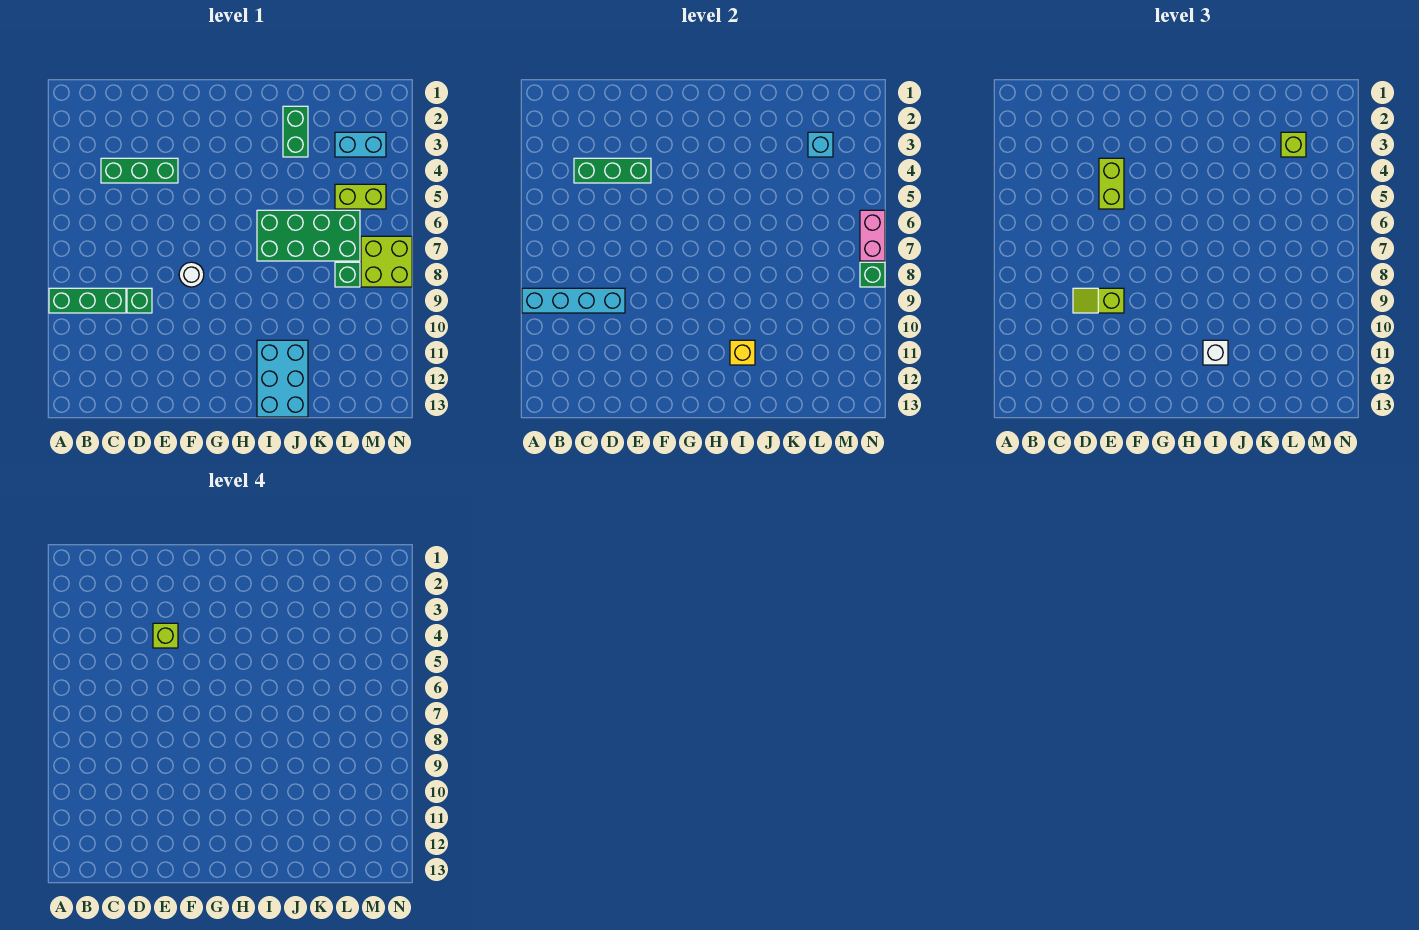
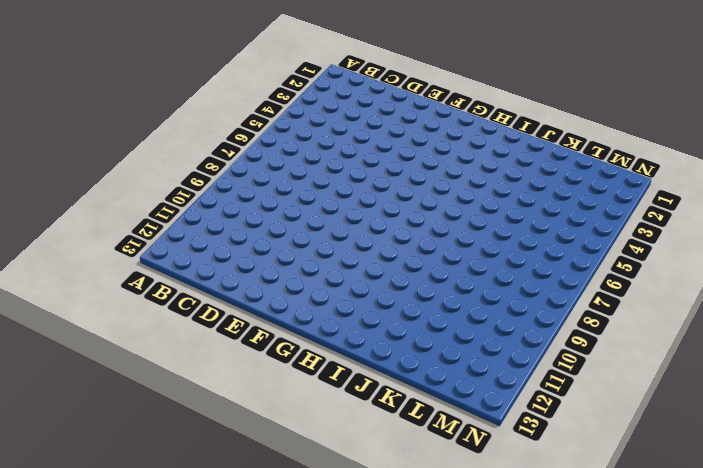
none -> green brick A9:C9 level 1
none -> green brick C4:E4 level 1
none -> green brick D9 level 1

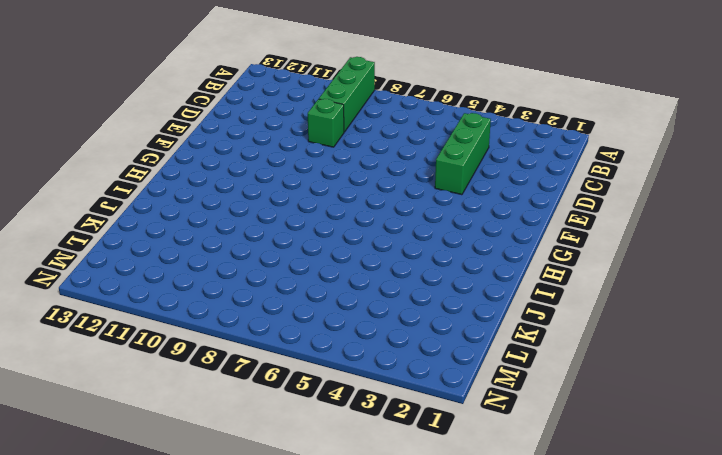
none -> white round brick F8 level 1
none -> green brick I6:L7 level 1
none -> cyan brick I11:J13 level 1

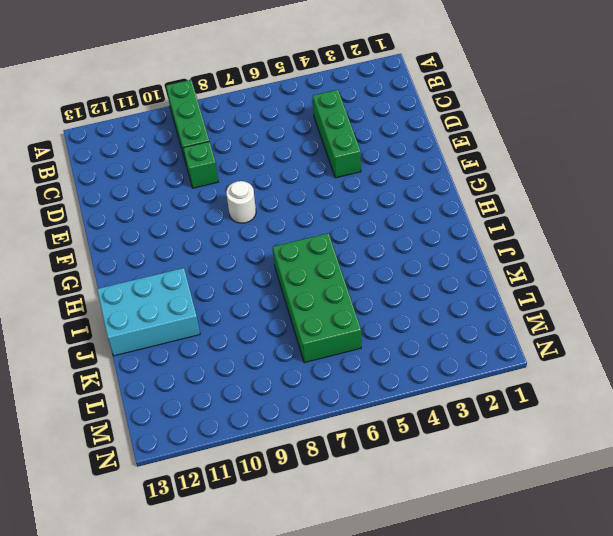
none -> green brick J2:J3 level 1
none -> cyan brick L3:M3 level 1
none -> lime brick L5:M5 level 1

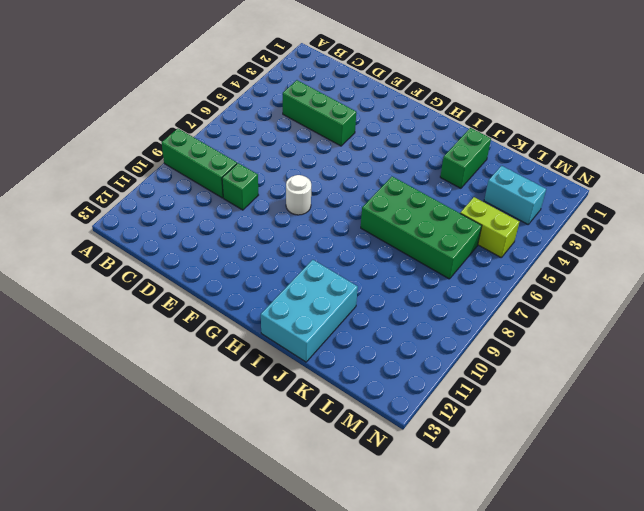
none -> green brick L8 level 1
none -> lime brick M7:N8 level 1
none -> cyan brick A9:D9 level 2

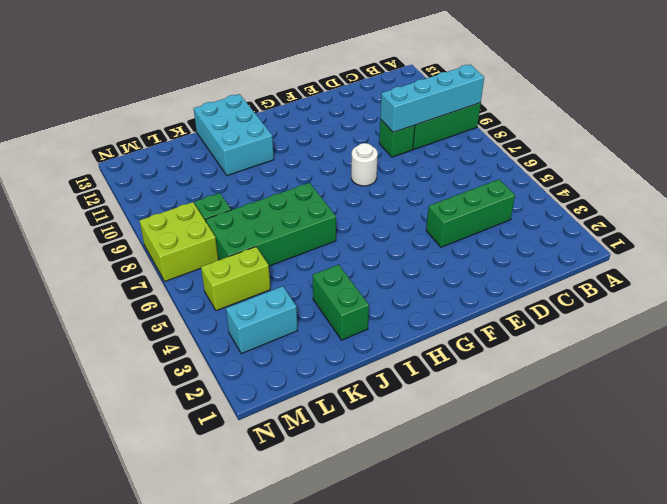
none -> green brick C4:E4 level 2
none -> yellow brick I11 level 2
none -> cyan brick L3 level 2

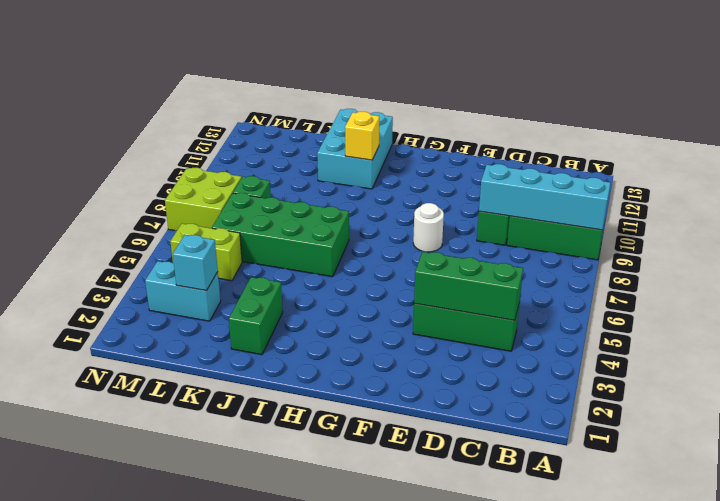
none -> pink brick N6:N7 level 2
none -> green brick N8 level 2
none -> lime slope D9:E9 level 3 top E

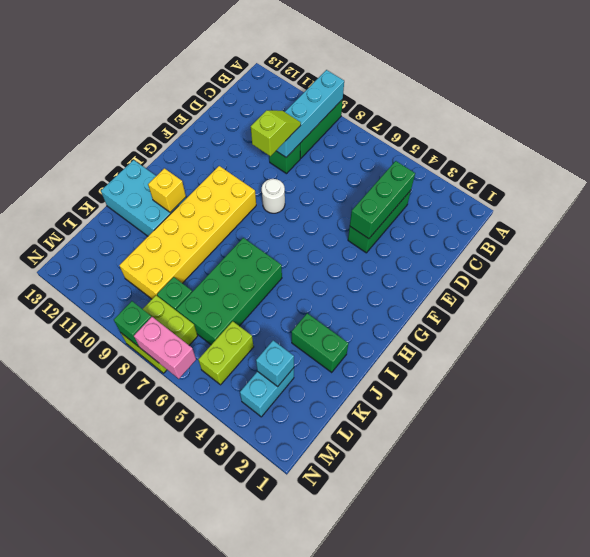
yellow brick G9:L10 level 1 -> none
none -> lime brick E4:E5 level 3
none -> white brick I11 level 3
none -> lime brick L3 level 3

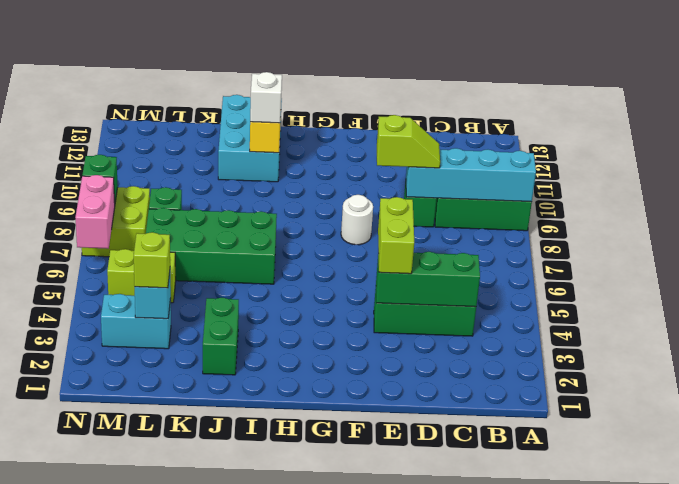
none -> lime brick E4 level 4

